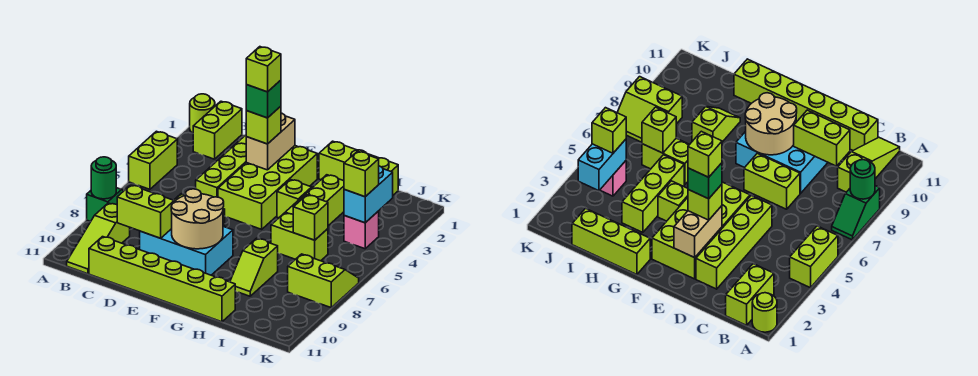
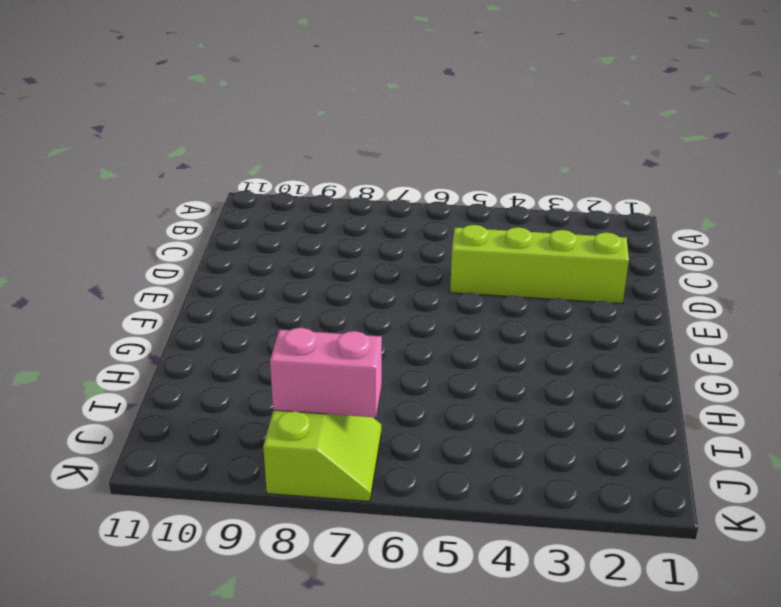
pink brick J7:J8 level 2 -> none
none -> lime round brick A1 level 1
none -> lime brick A4:A5 level 1
none -> green slope A7:A8 level 1 top 8

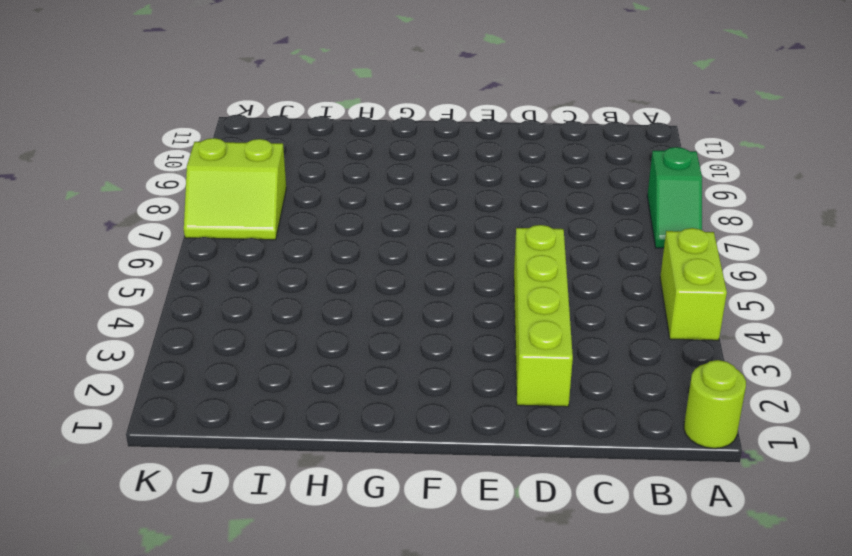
none -> lime brick B1:B2 level 1
none -> lime slope B9:B11 level 1 top 9
none -> lime brick C11:H11 level 1

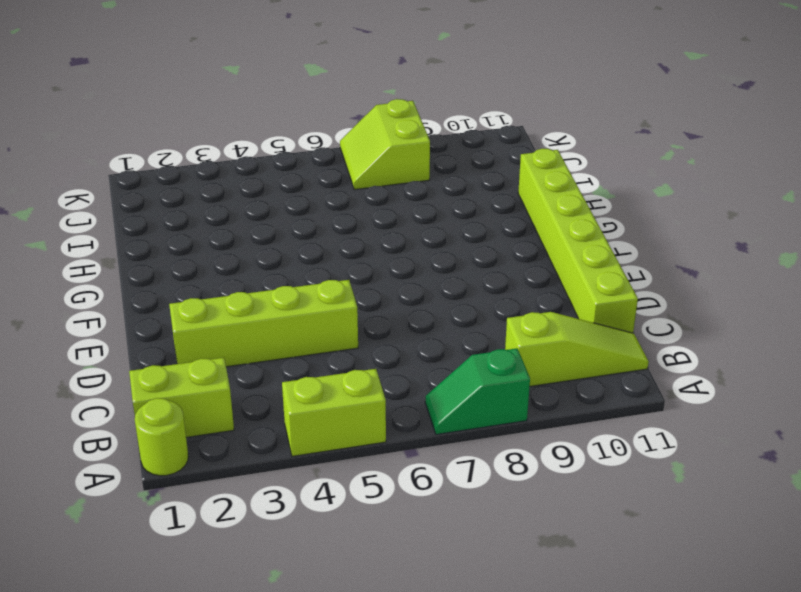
none -> lime brick D7:E7 level 1
none -> cyan brick D8:F9 level 1
none -> lime brick E2:F5 level 1

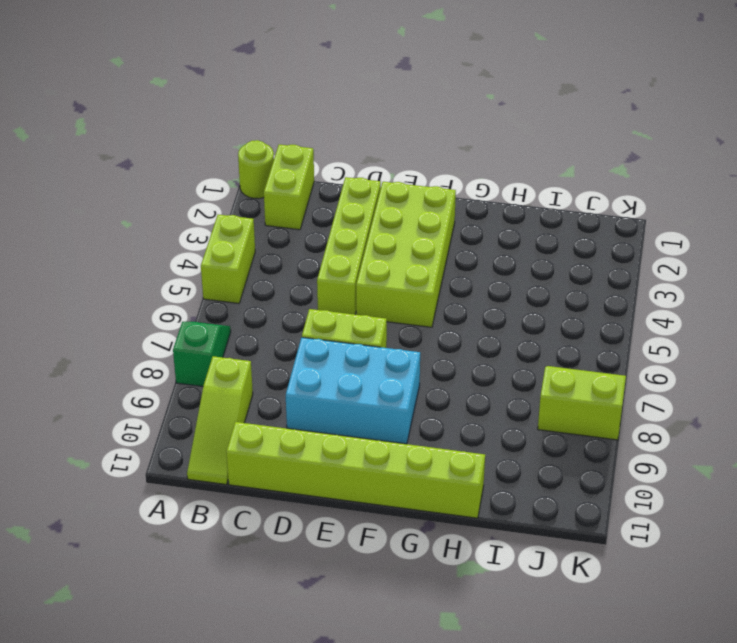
none -> lime brick G1:I1 level 1
none -> lime brick G4 level 1
none -> lime brick H3:H5 level 1

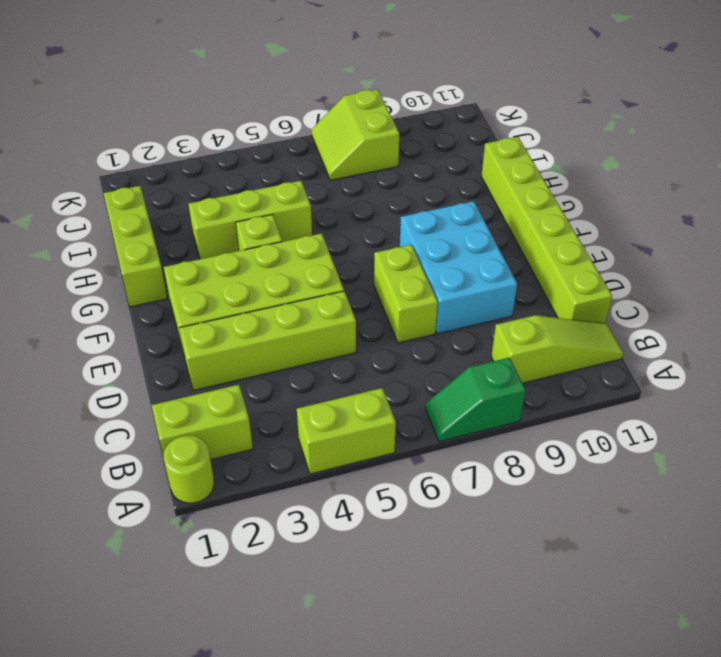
none -> lime brick H6:I6 level 1
none -> lime slope H8:H9 level 1 top 8
none -> pink brick J4 level 1

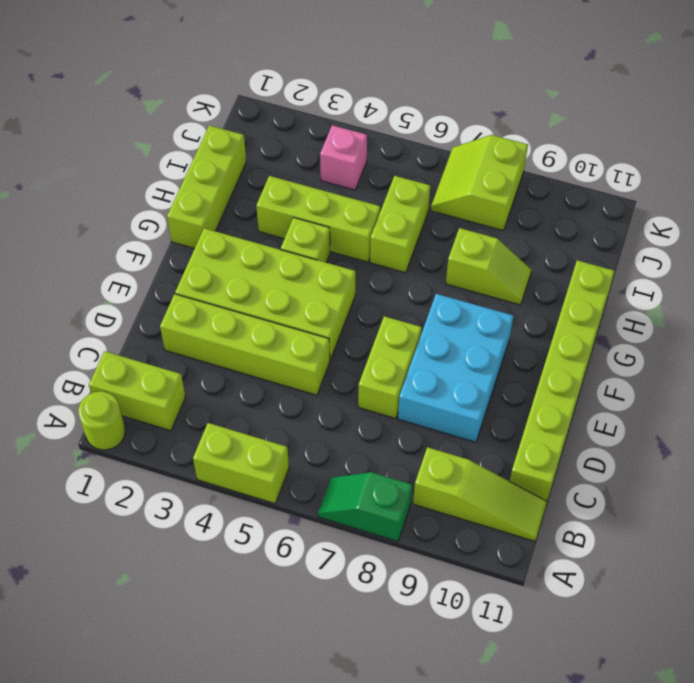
none -> green round brick A8 level 2
none -> lime brick C9:D9 level 2
none -> tan brick E2:E3 level 2

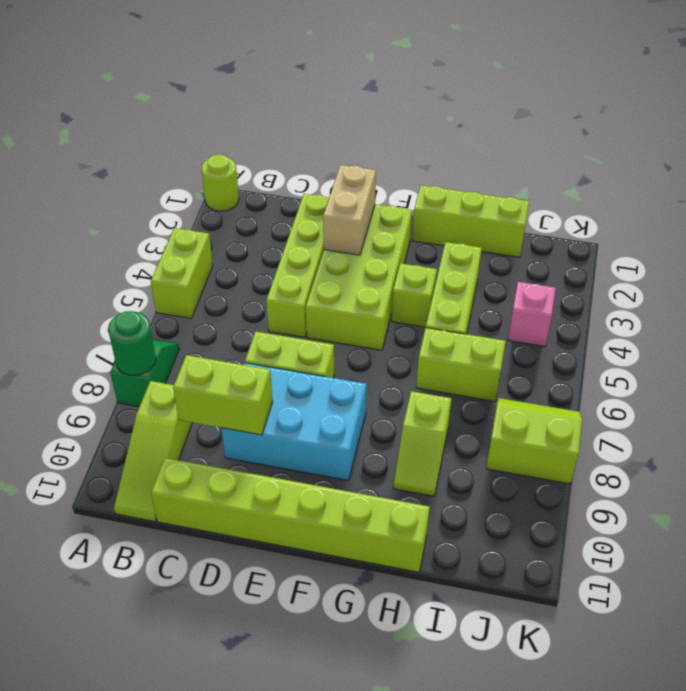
none -> lime brick B1:B2 level 1
none -> tan round brick E8:F9 level 2
none -> lime brick I6 level 2

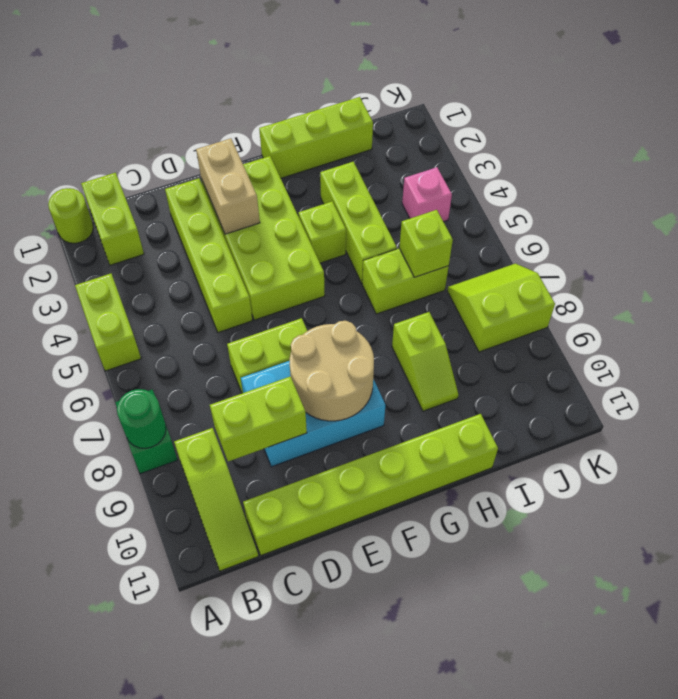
none -> cyan brick J3:J4 level 2
none -> lime brick E3 level 3
none -> lime brick J4 level 3

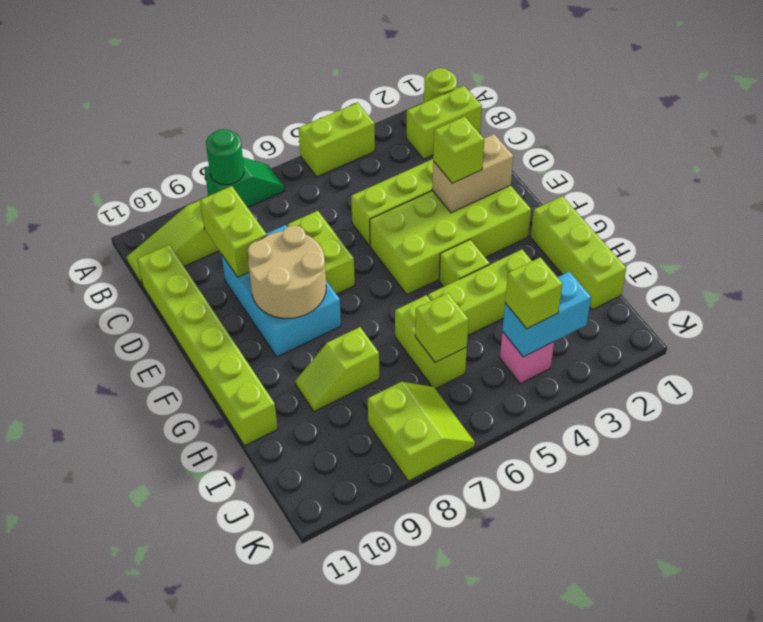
none -> green brick E3 level 4
none -> lime brick E3 level 5

